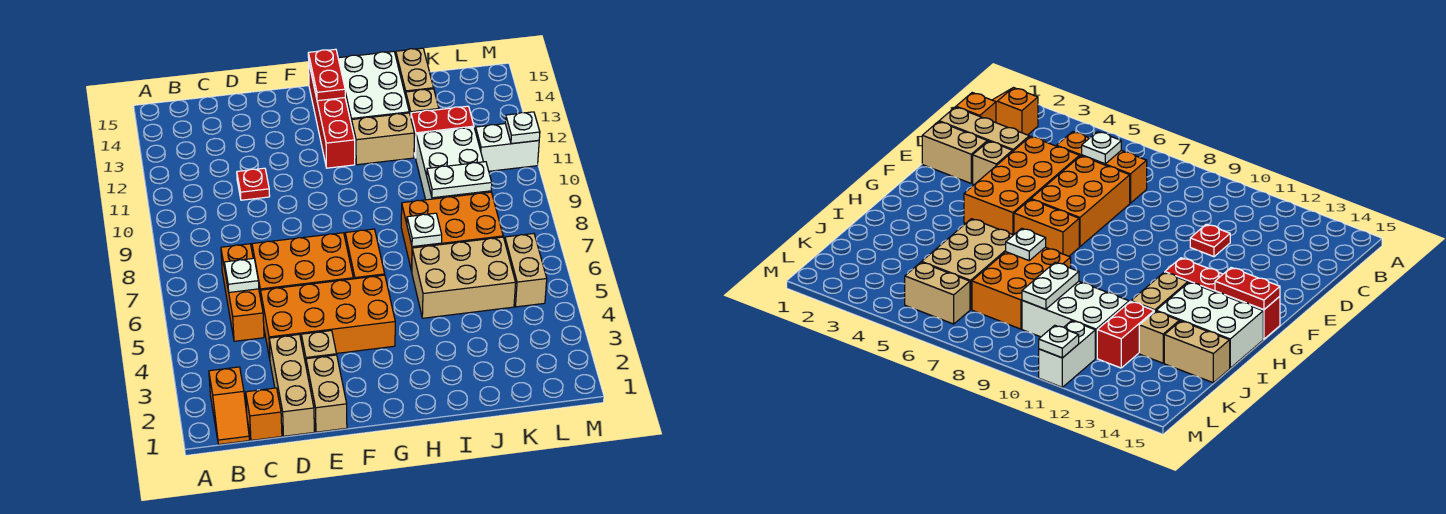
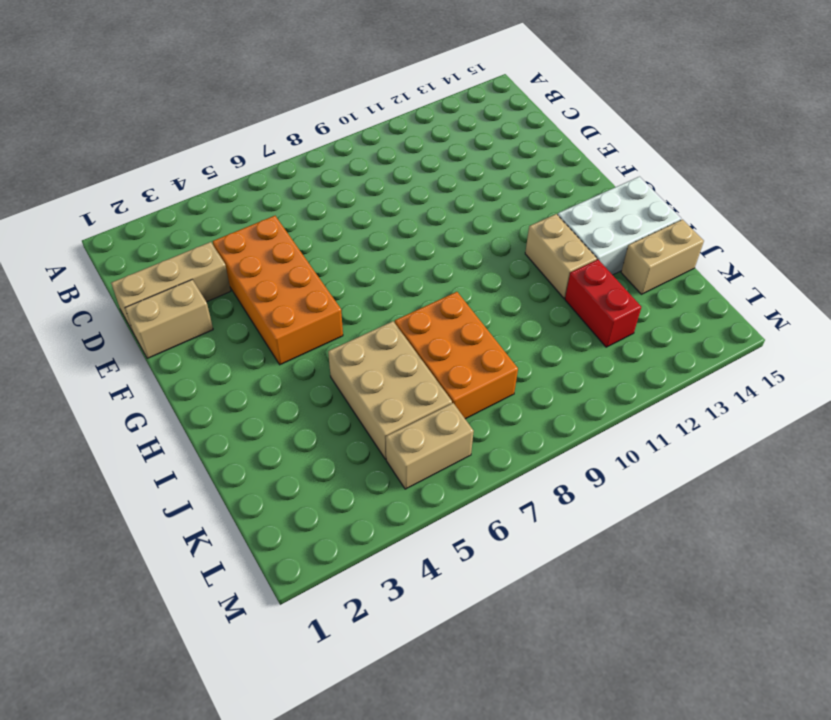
none -> orange slope B1:B2 level 1 top 2
none -> orange brick C1 level 1
none -> orange brick C5:C7 level 1

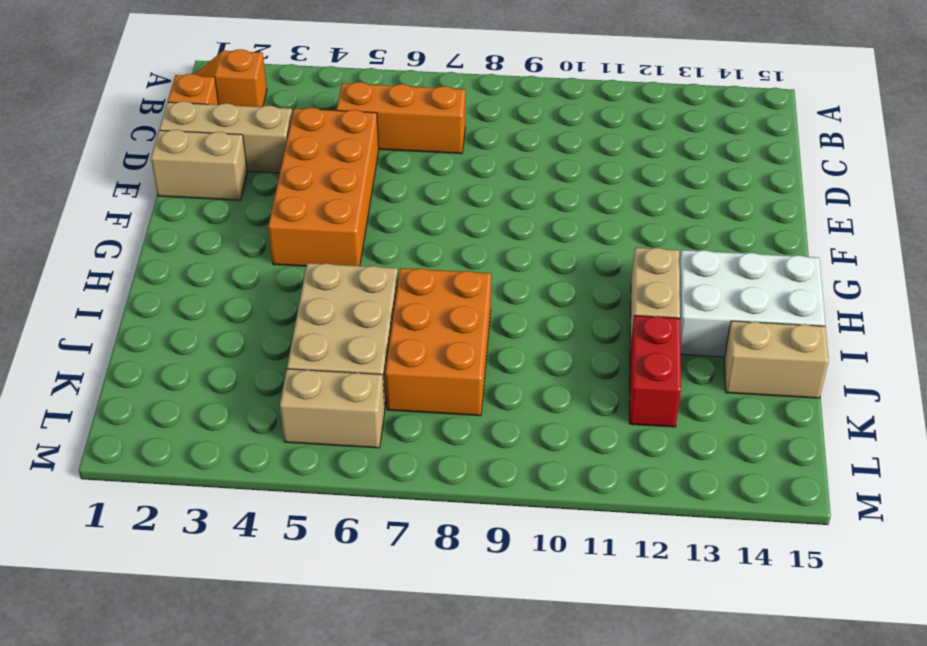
none -> orange brick D6:F7 level 1
none -> red plate D11 level 1
none -> tan brick E3 level 1

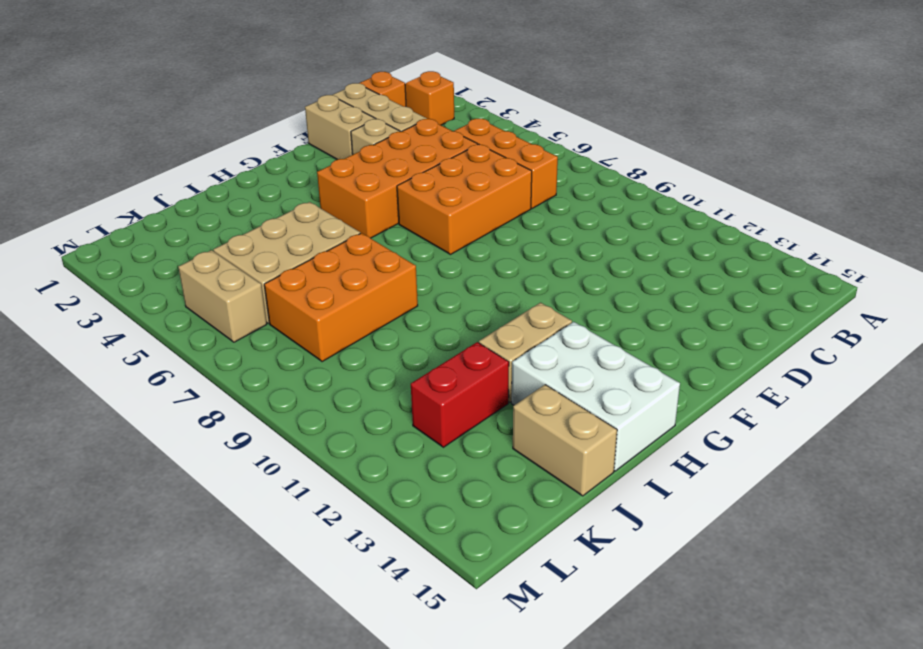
none -> red plate D11 level 1
none -> orange brick G6:G7 level 1
none -> red brick G12:G15 level 1

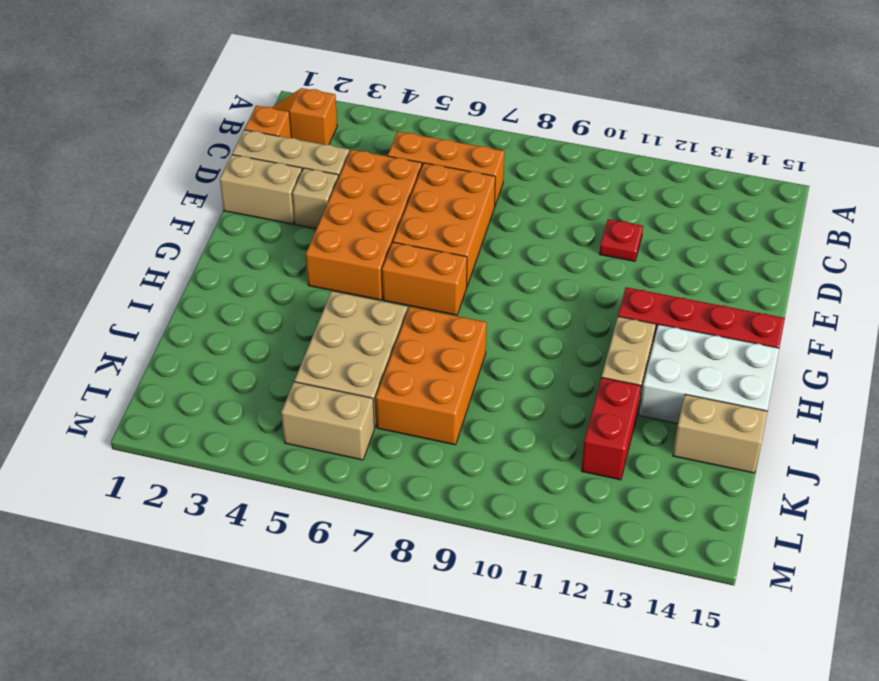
none -> white brick J9:K11 level 1
none -> tan brick J13 level 1
none -> white brick L11:M11 level 1

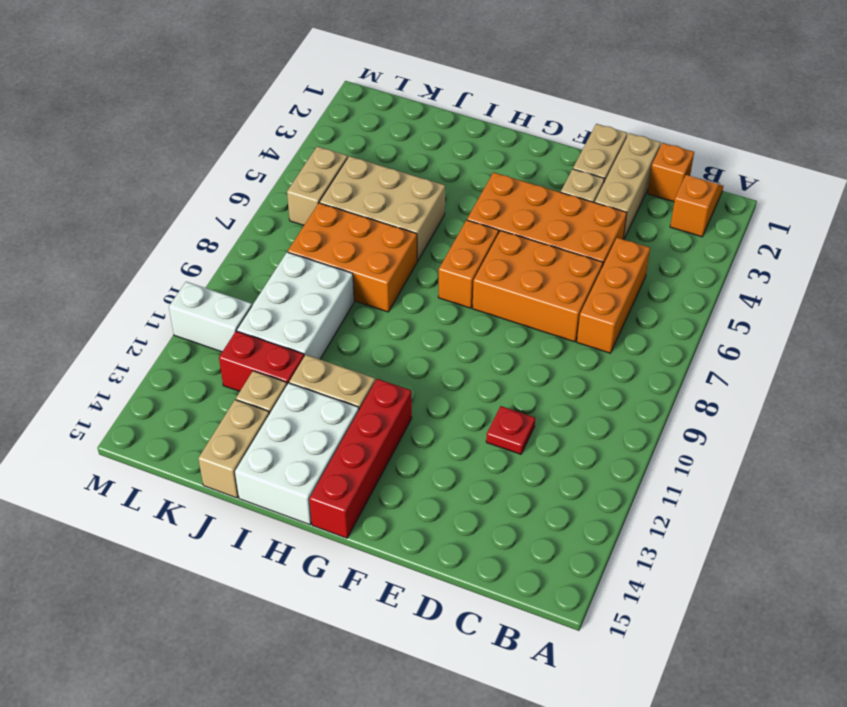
none -> white plate C6 level 2
none -> red plate G14:G15 level 2
none -> white plate I7 level 2

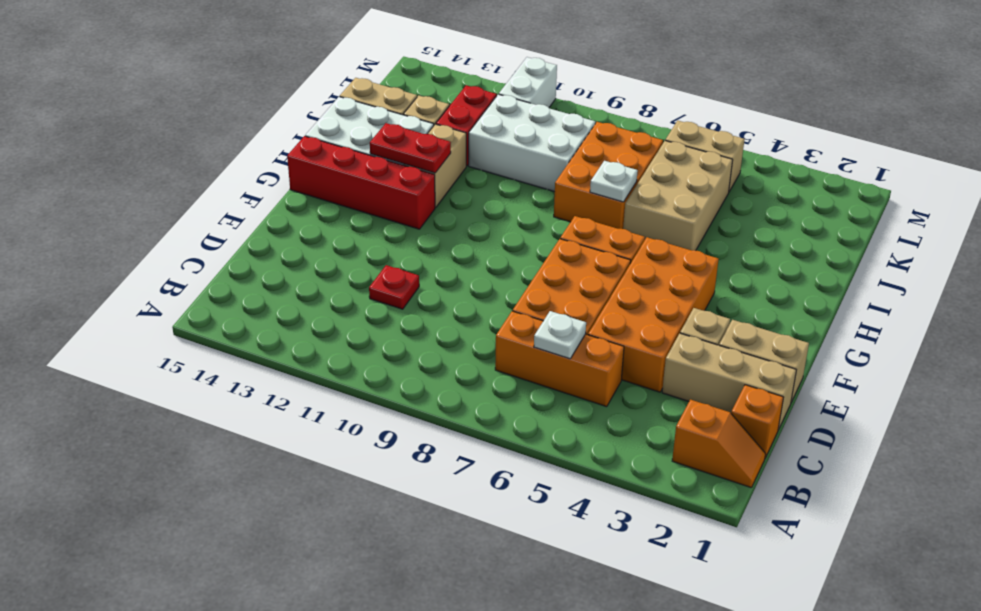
red plate H12:H13 level 2 -> red plate G14:G15 level 2
none -> white plate J9:K9 level 2
none -> white plate M11 level 2

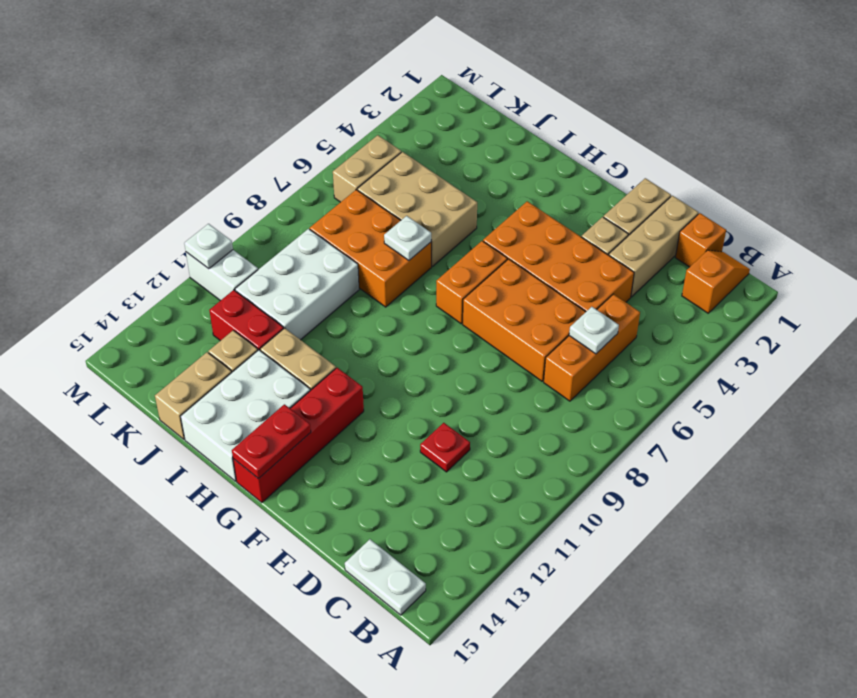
white plate B15:C15 level 1 -> white plate J9:K9 level 2

